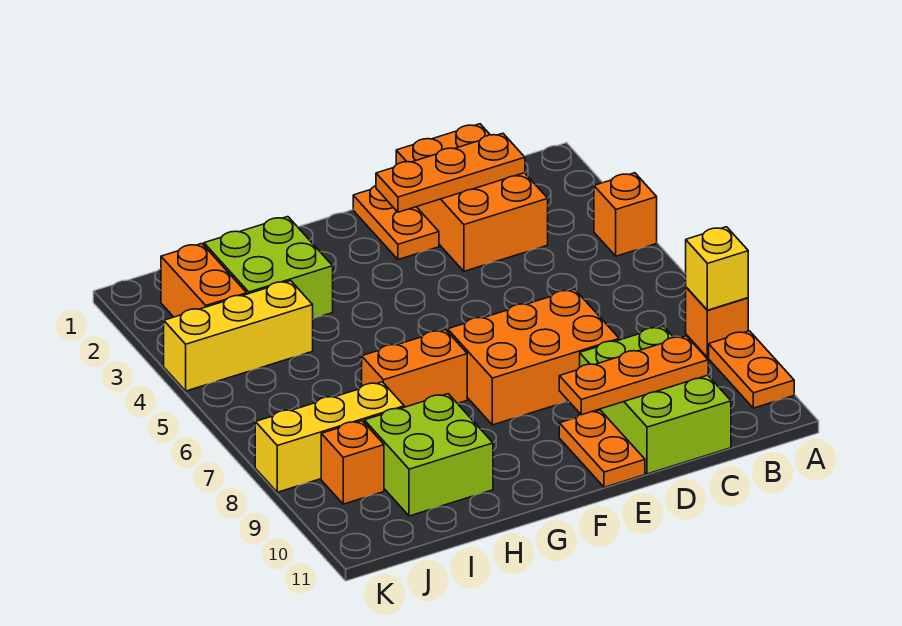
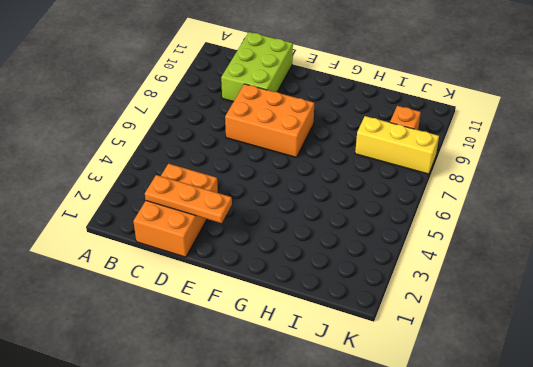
none -> orange brick A4 level 1
none -> orange brick A8 level 1
none -> orange plate A9:A10 level 1

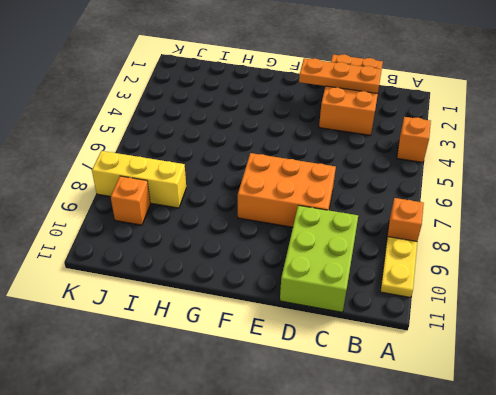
yellow plate A9:A10 level 1 -> orange plate A9:A10 level 1
none -> orange plate E1:E2 level 1
none -> orange plate E10:E11 level 1
none -> orange brick G7:H7 level 1

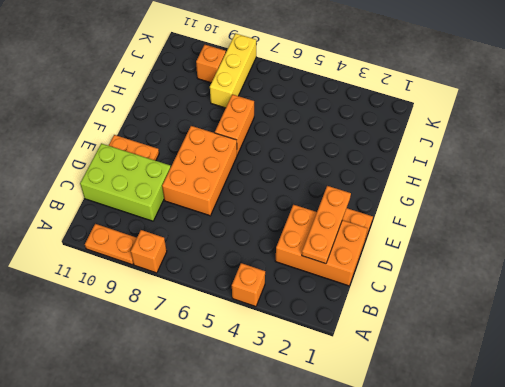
none -> lime brick H2:I3 level 1
none -> lime brick H9:I10 level 1
none -> yellow brick I4:K4 level 1

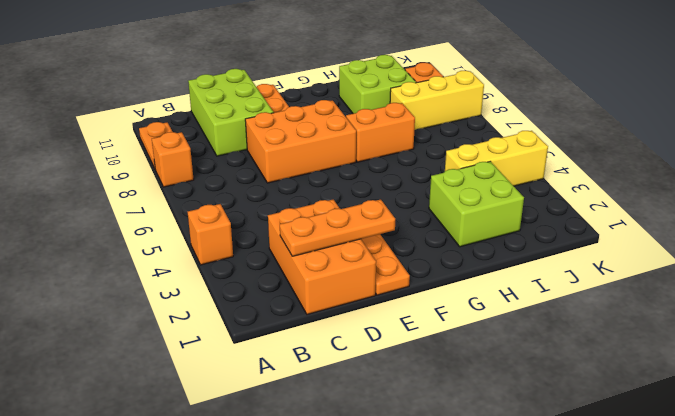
none -> orange brick J2:J3 level 1
none -> yellow brick A8 level 2
none -> orange plate C10:E10 level 2

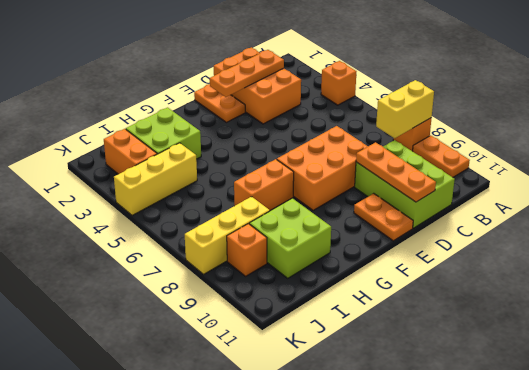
yellow brick A8:B8 level 2 -> yellow brick A8 level 2
orange plate D9:D11 level 2 -> orange plate C10:E10 level 2

